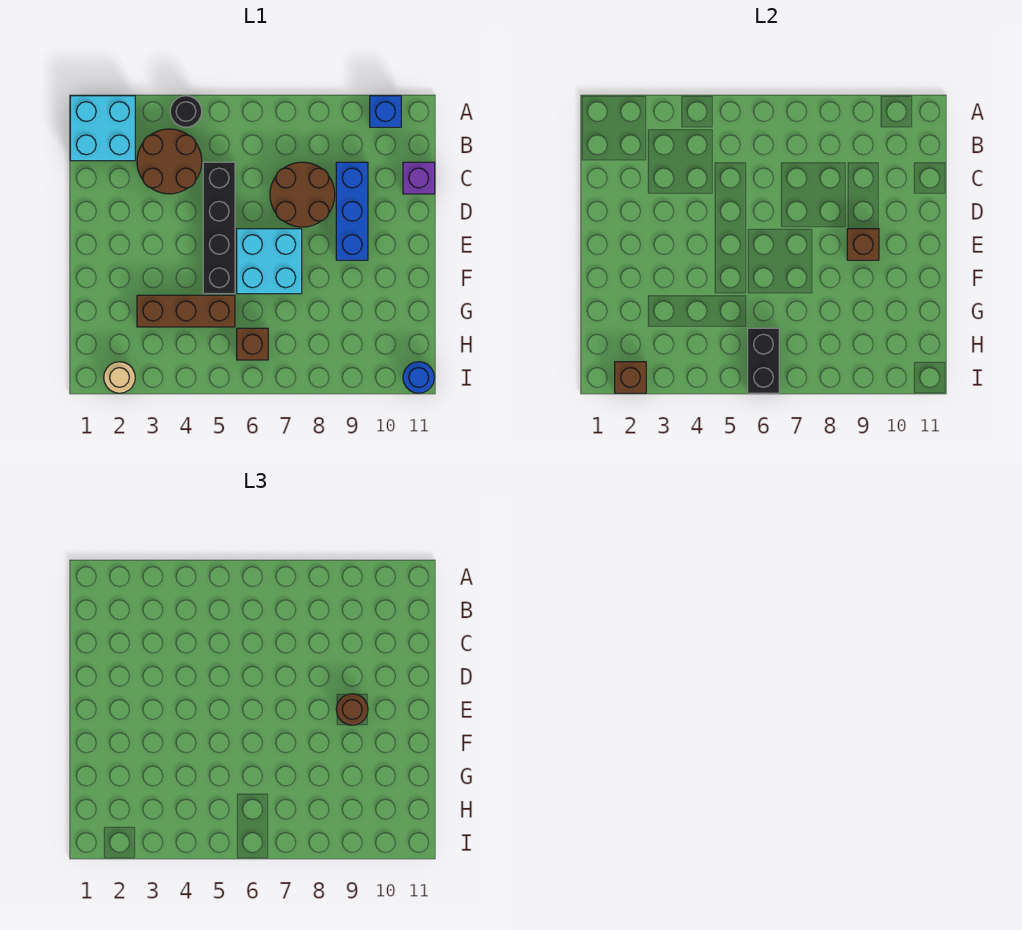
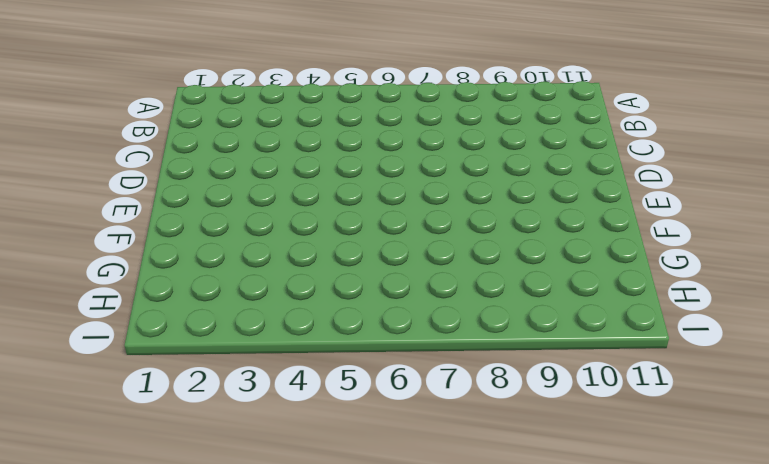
none -> cyan brick A1:B2 level 1
none -> black round brick A4 level 1
none -> blue brick A10 level 1

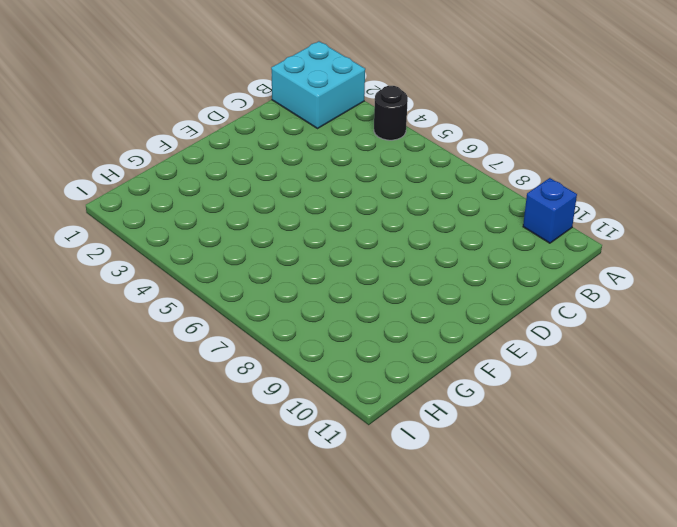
none -> brown round brick B3:C4 level 1
none -> black brick C5:F5 level 1
none -> brown round brick C7:D8 level 1

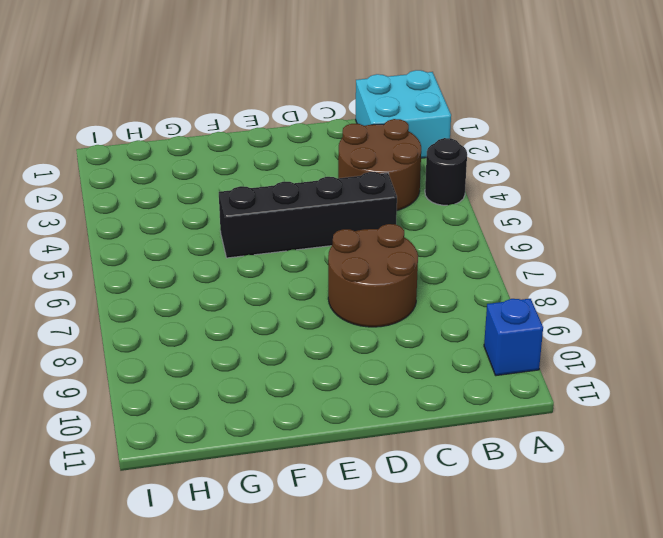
none -> blue brick C9:E9 level 1
none -> purple brick C11 level 1
none -> cyan brick E6:F7 level 1

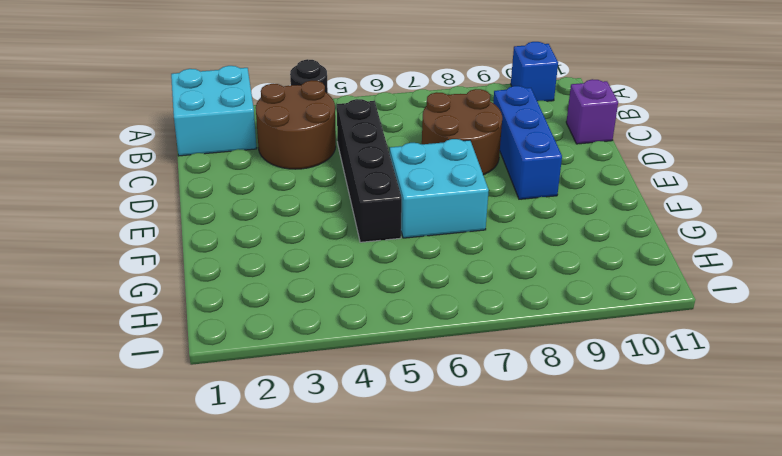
none -> brown brick G3:G5 level 1
none -> brown brick H6 level 1
none -> tan round brick I2 level 1

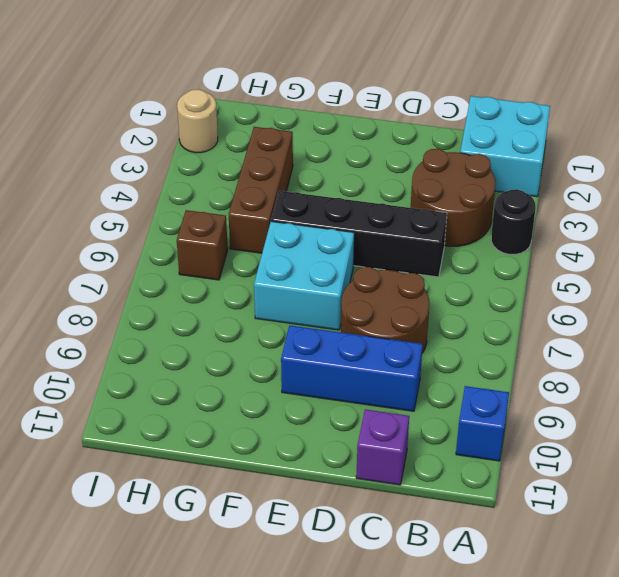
none -> blue round brick I11 level 1
none -> brown brick E9 level 2
none -> black brick H6:I6 level 2

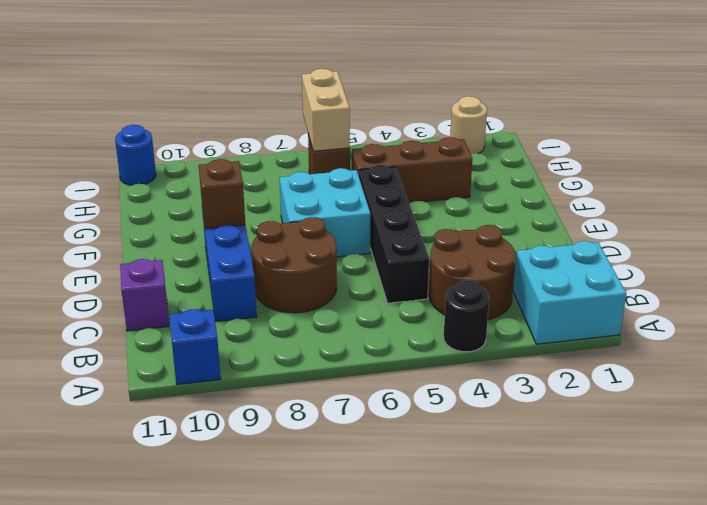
tan brick H6:I6 level 2 -> black brick H6:I6 level 2
none -> brown brick I2 level 2
none -> brown round brick E9 level 3

